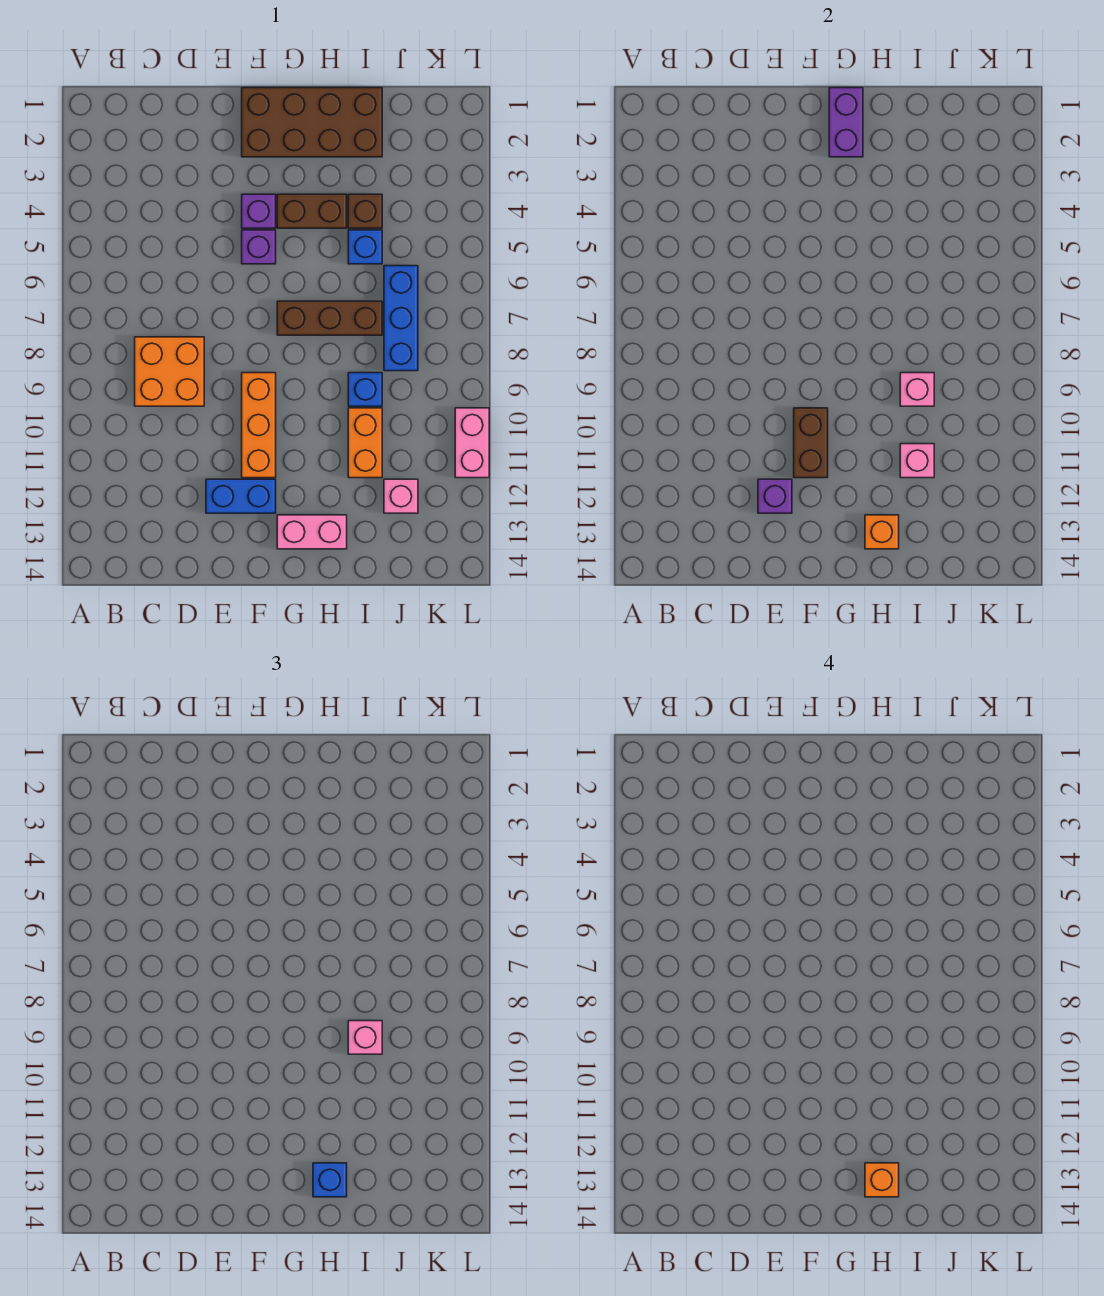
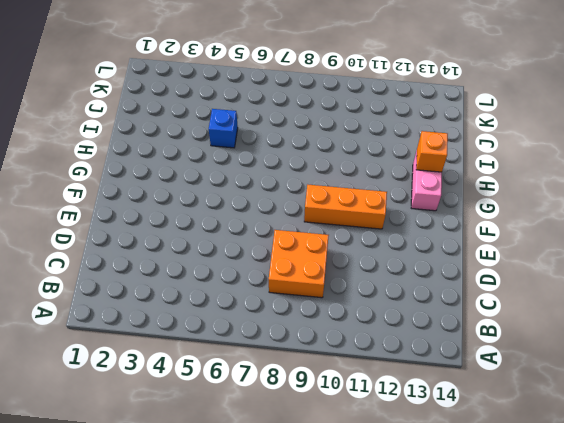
none -> blue brick E12:F12 level 1
none -> brown brick F1:I2 level 1
none -> purple brick F4 level 1

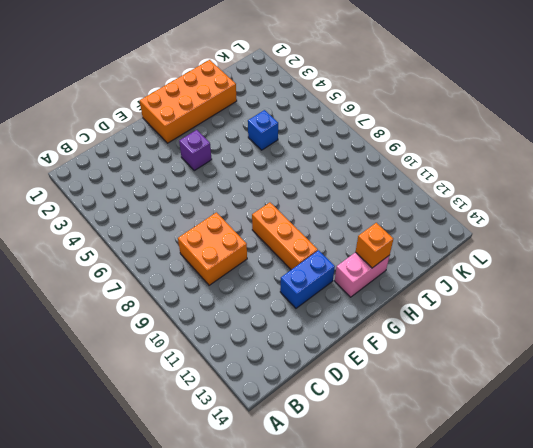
orange brick F1:I2 level 1 -> brown brick F1:I2 level 1
none -> purple brick F5 level 1
none -> brown brick G4:H4 level 1
none -> brown brick G7:I7 level 1

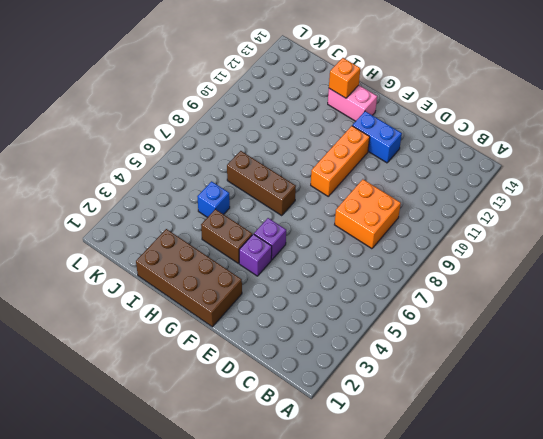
none -> brown brick I4 level 1
none -> blue brick I9 level 1
none -> orange brick I10:I11 level 1

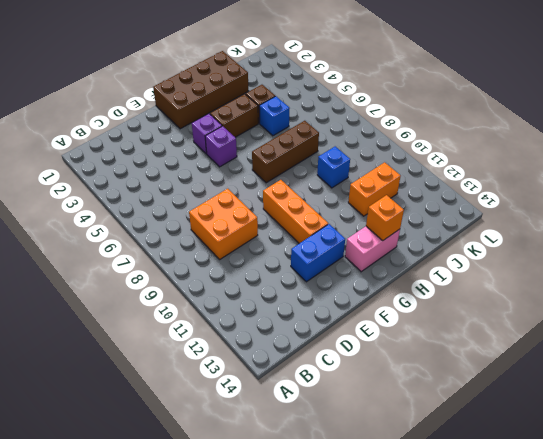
orange brick I11:J11 level 1 -> orange brick I10:I11 level 1
none -> blue brick J6:J8 level 1
none -> pink brick J12 level 1
none -> pink brick L10:L11 level 1

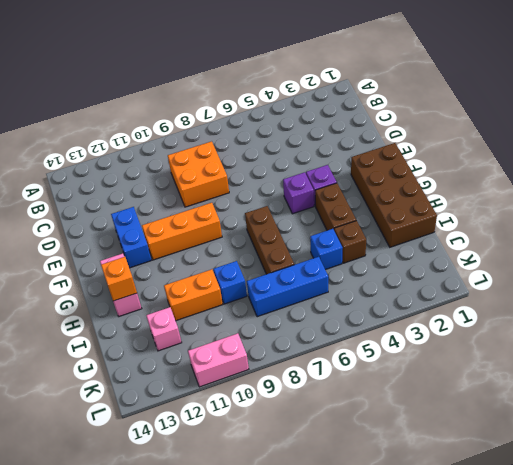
none -> purple brick E12 level 2
none -> brown brick F10:F11 level 2
none -> purple brick G1:G2 level 2

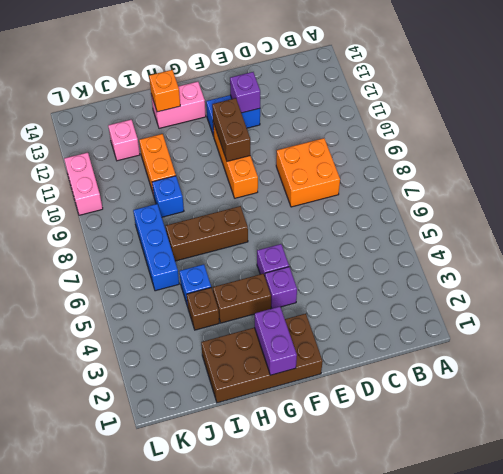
none -> pink brick I9 level 2
none -> pink brick I11 level 2
none -> blue brick H13 level 3

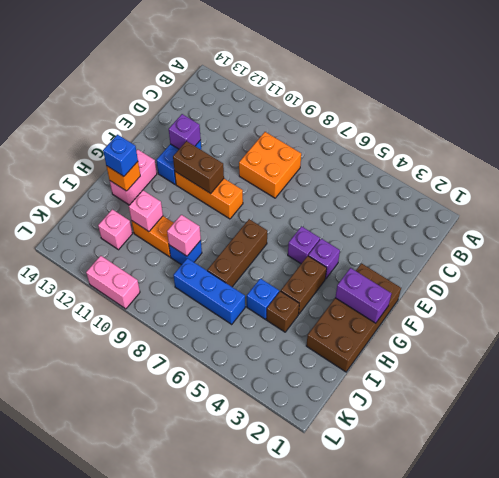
none -> pink brick I9 level 3
none -> orange brick H13 level 4

